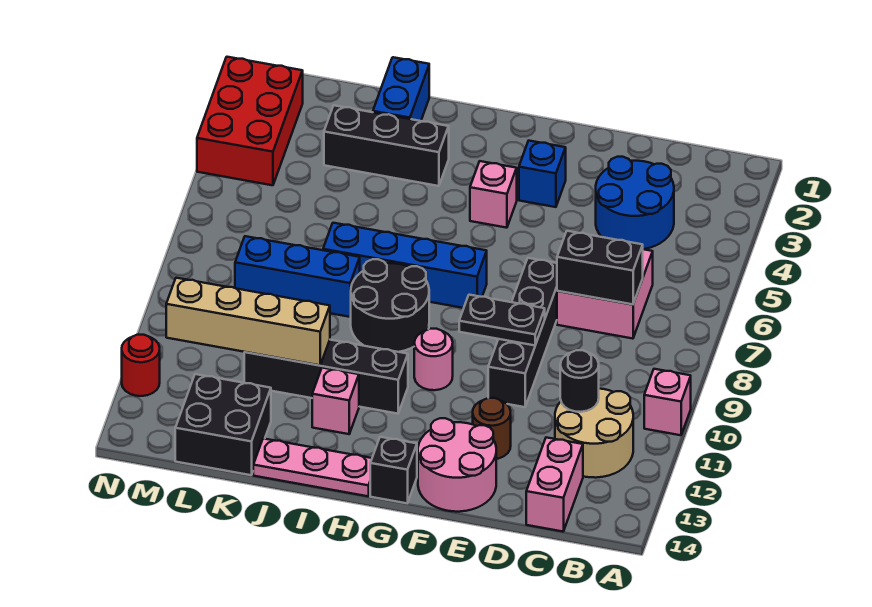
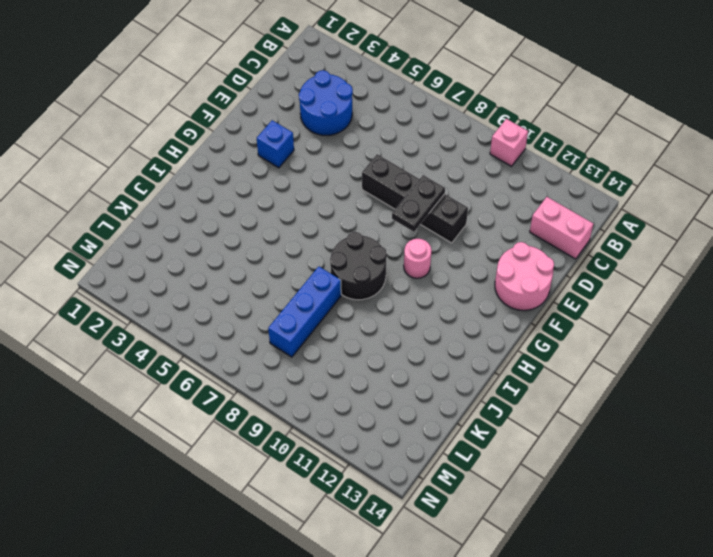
none -> tan round brick B11:C12 level 1
none -> pink brick C6:D7 level 1
none -> brown round brick E12 level 1

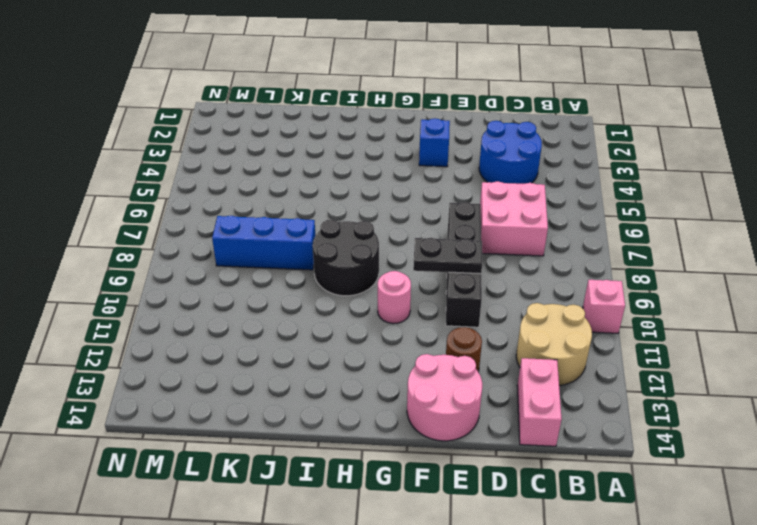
none -> pink brick G4 level 1
none -> blue brick G7:J7 level 1
none -> black brick G14 level 1

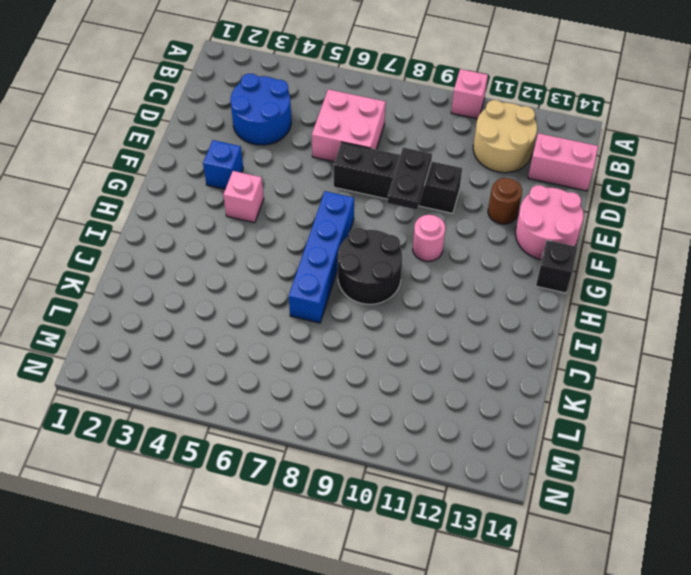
none -> black brick H11:K11 level 1
none -> pink plate H14:J14 level 1
none -> black brick I3:K3 level 1

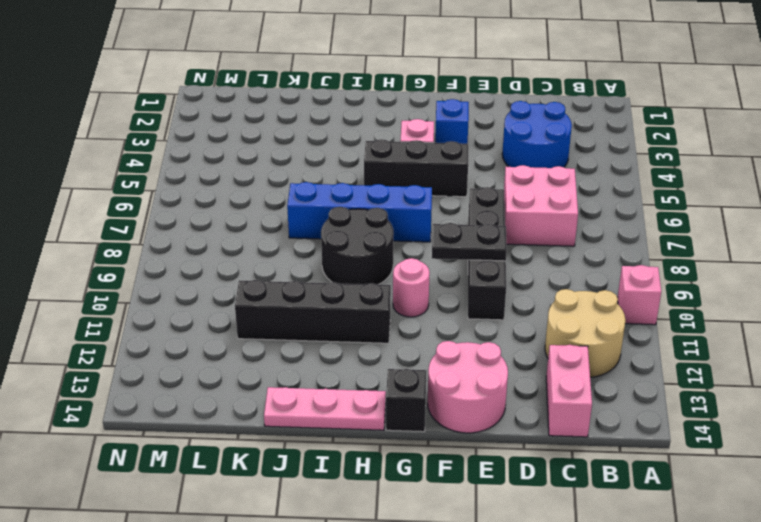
black brick F5:H5 level 1 -> black brick I3:K3 level 1
none -> brown round brick E12 level 1
none -> pink brick I12 level 1
none -> blue brick J1:J2 level 1

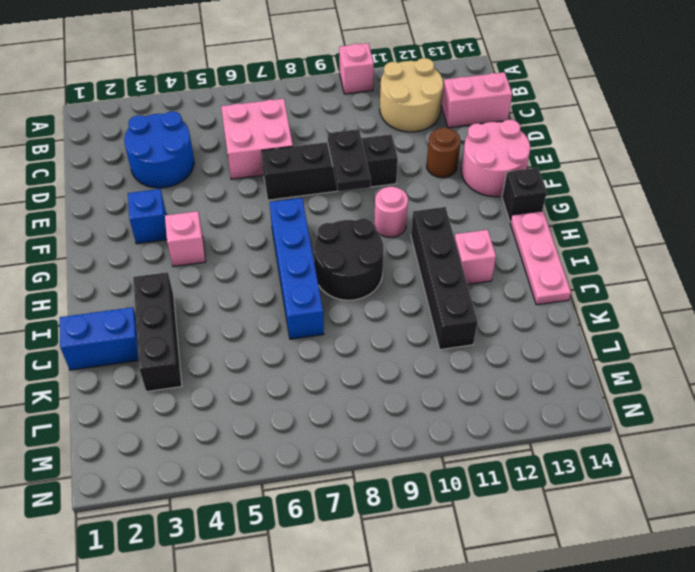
none -> blue brick J8:L8 level 1
none -> black brick K13:L14 level 1
none -> red brick M2:N4 level 1

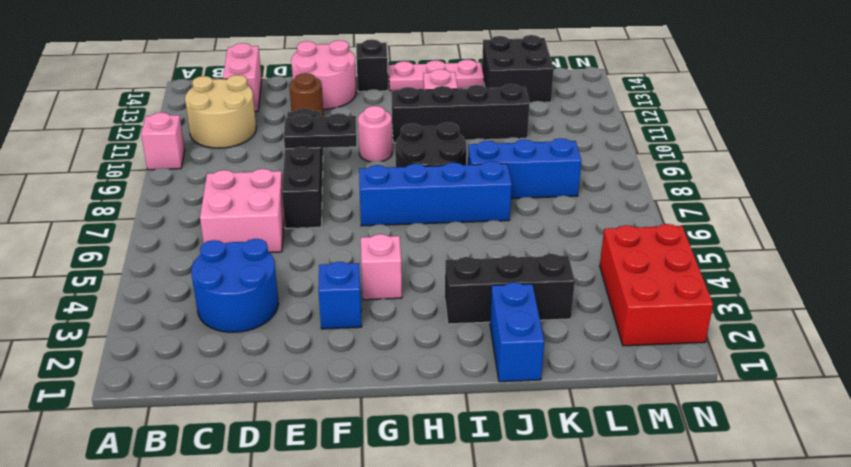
none -> red round brick N12 level 1
none -> black brick C7:D7 level 2
none -> black round brick C11 level 2

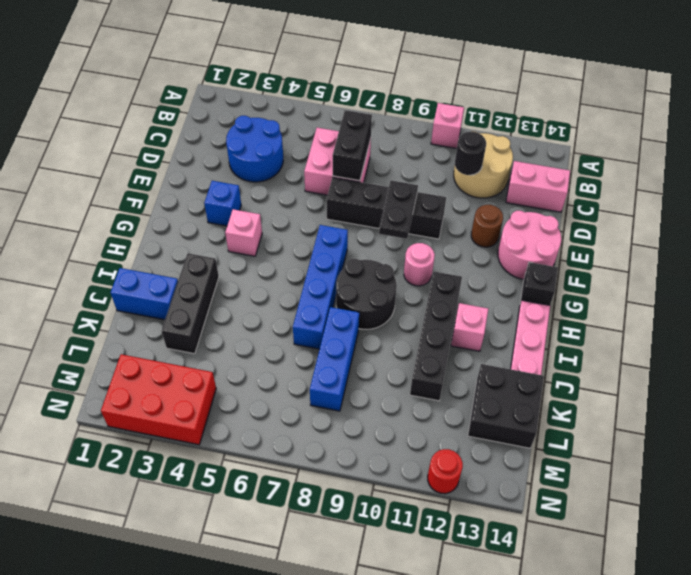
none -> tan brick J11:M11 level 2

